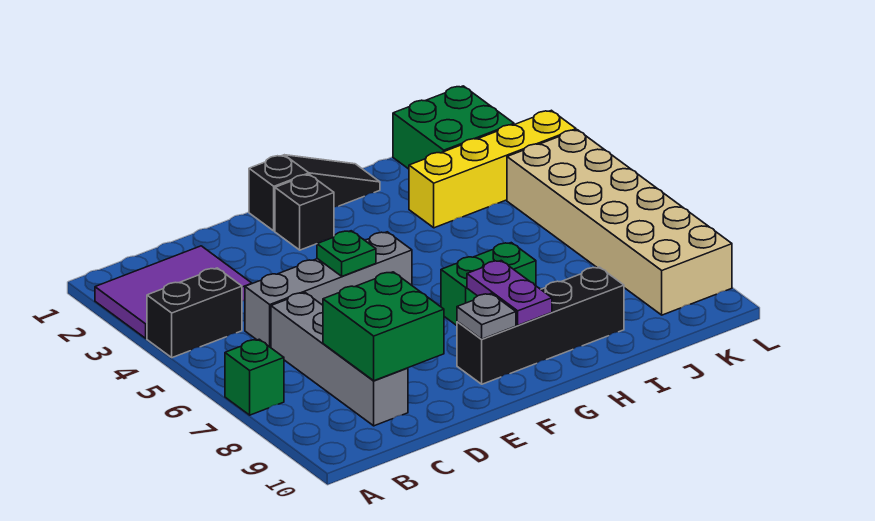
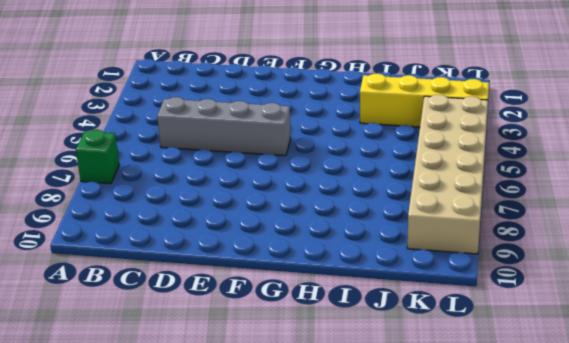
none -> purple tile A2:C3 level 1
none -> black brick A4:B4 level 1
none -> grey brick C6:C9 level 1

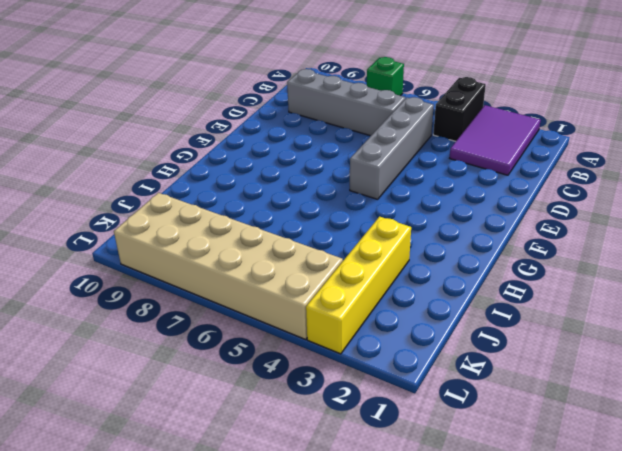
none -> black slope F1:H1 level 1 top F
none -> black brick F2 level 1
none -> black brick F9:I9 level 1

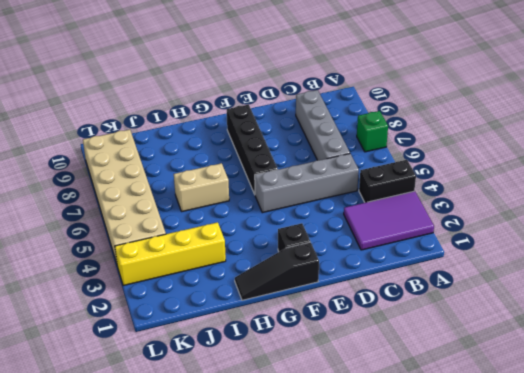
black brick F6:F9 level 1 -> black brick F9:I9 level 1
tan brick H6:I6 level 1 -> none
none -> green brick G7:H7 level 1
none -> green brick J1:K2 level 1
none -> green brick C8:D9 level 2

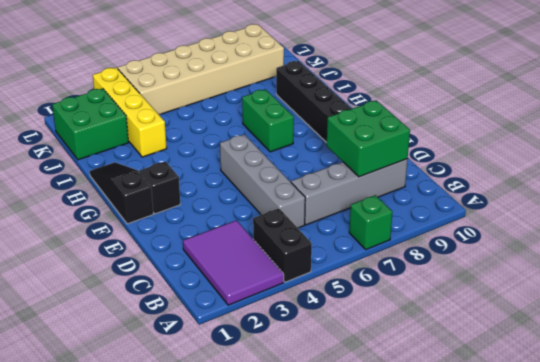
none -> green plate E5 level 2
none -> grey plate F9 level 2
none -> purple plate G8:G9 level 2

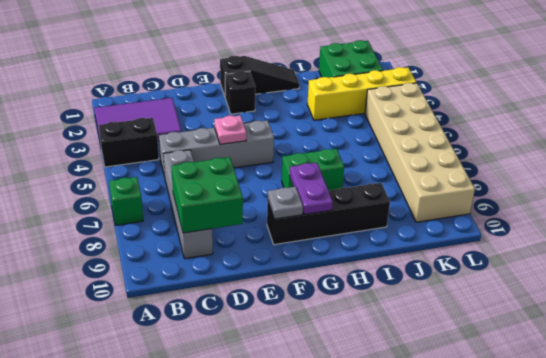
pink plate E5 level 2 -> green plate E5 level 2

